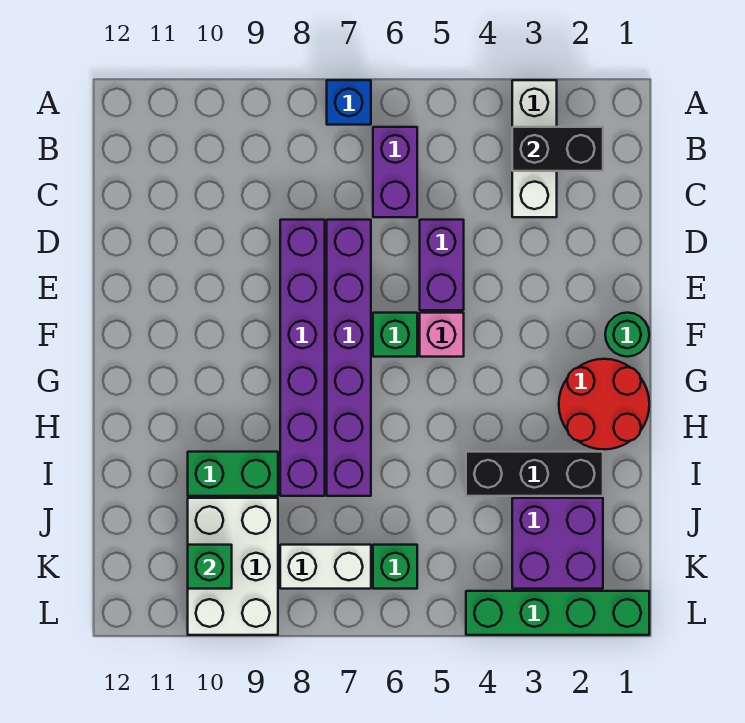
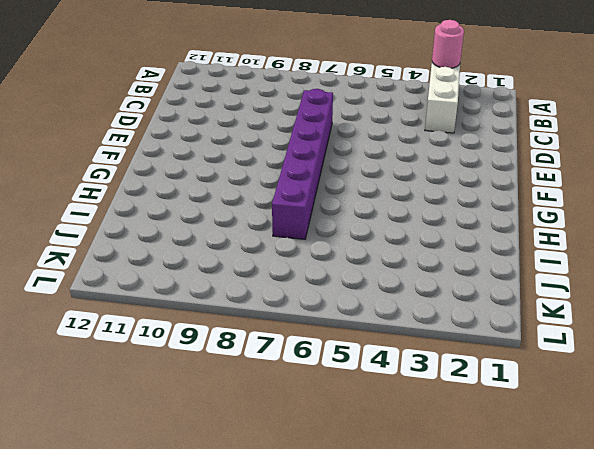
pink round brick A3 level 2 -> none
none -> blue brick A7 level 1
none -> purple brick B6:C6 level 1
none -> purple brick D5:E5 level 1

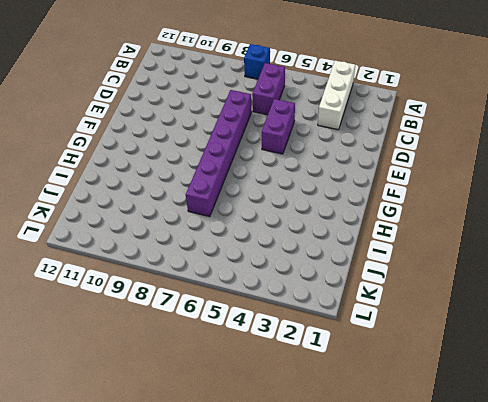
none -> purple brick D8:I8 level 1
none -> green round brick F1 level 1
none -> pink brick F5 level 1

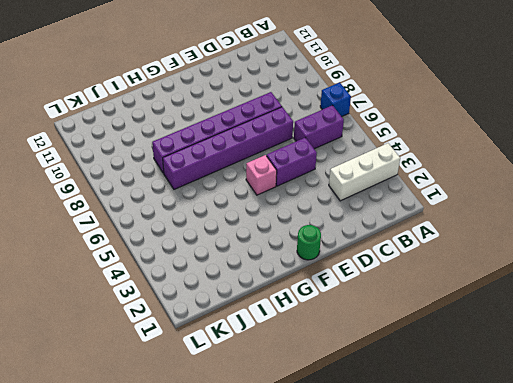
none -> green brick F6 level 1
none -> red round brick G1:H2 level 1
none -> black brick I2:I4 level 1

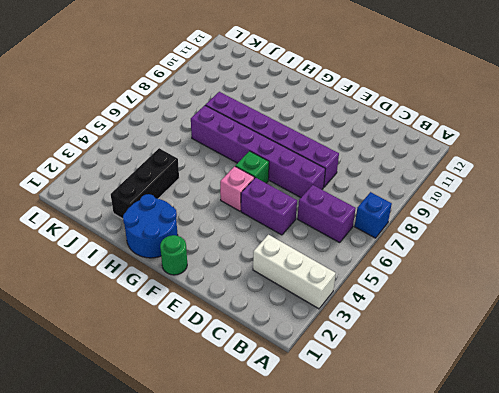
blue round brick G1:H2 level 1 -> red round brick G1:H2 level 1
none -> green brick I9:I10 level 1
none -> purple brick J2:K3 level 1
none -> white brick J9:L10 level 1

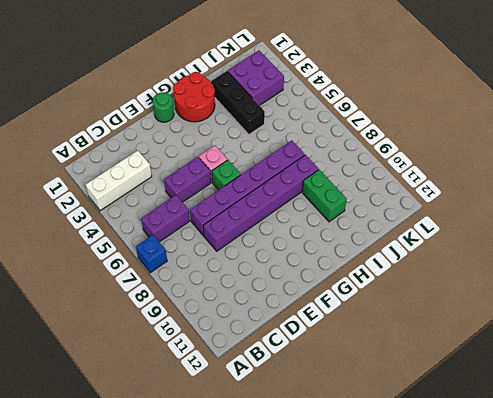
none -> white brick J9:L10 level 1
none -> green brick K6 level 1
none -> white brick K7:K8 level 1

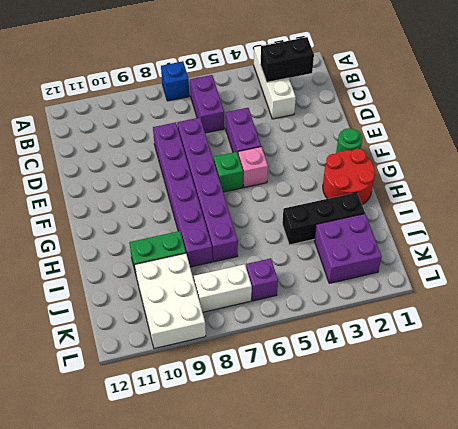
purple brick K6 level 1 -> green brick K6 level 1
none -> green brick L1:L4 level 1
none -> green brick K10 level 2

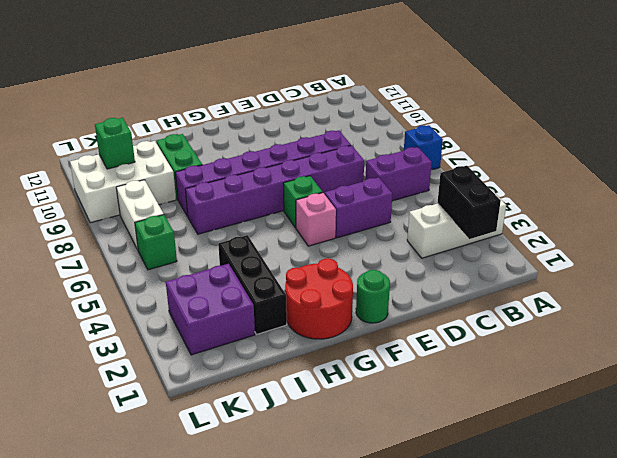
none -> green brick L1:L4 level 1

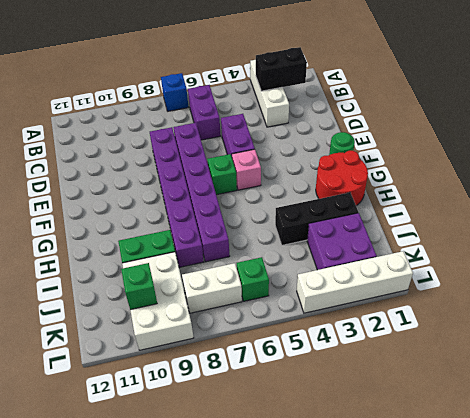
white brick L1:L4 level 1 -> green brick L1:L4 level 1

